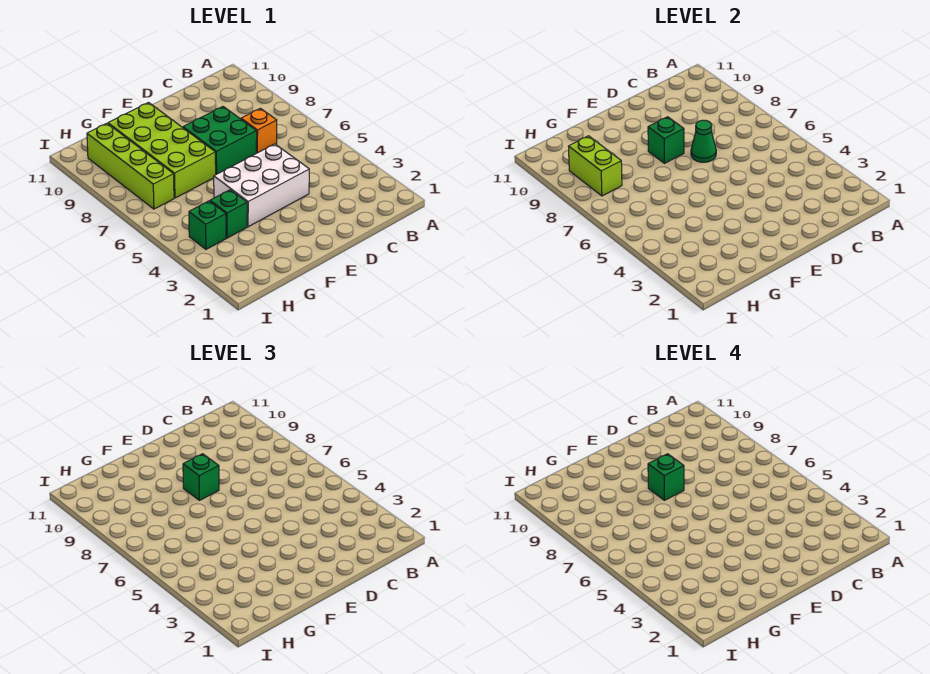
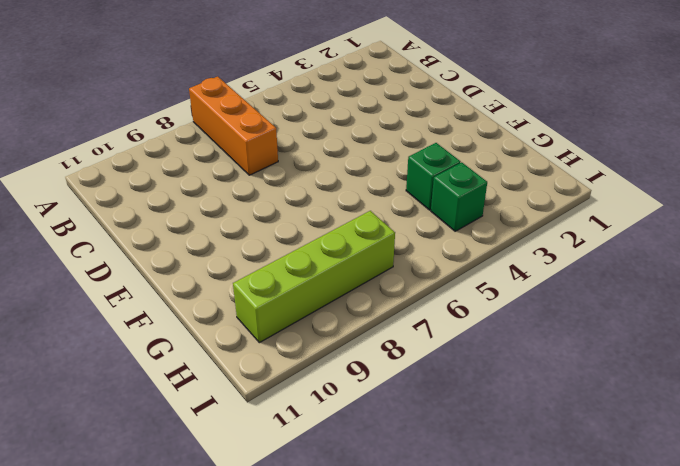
orange brick A7:C7 level 1 -> orange brick C7 level 1
none -> white brick D4:F5 level 1
none -> green brick D7:E8 level 1
none -> lime brick F7:G10 level 1

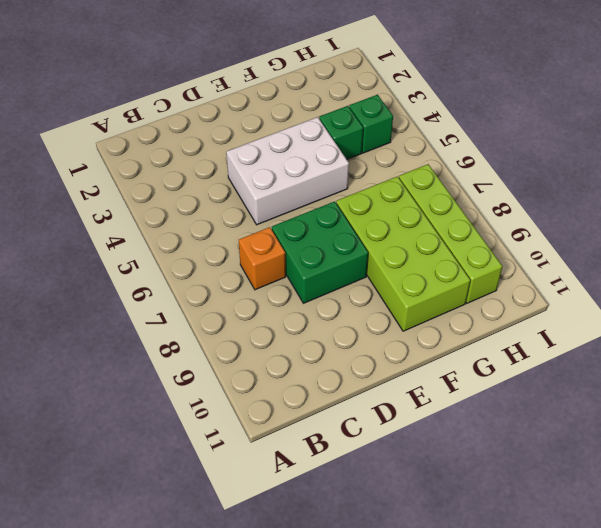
none -> green cone D7 level 2
none -> green brick E8 level 2
none -> lime brick H8:H9 level 2

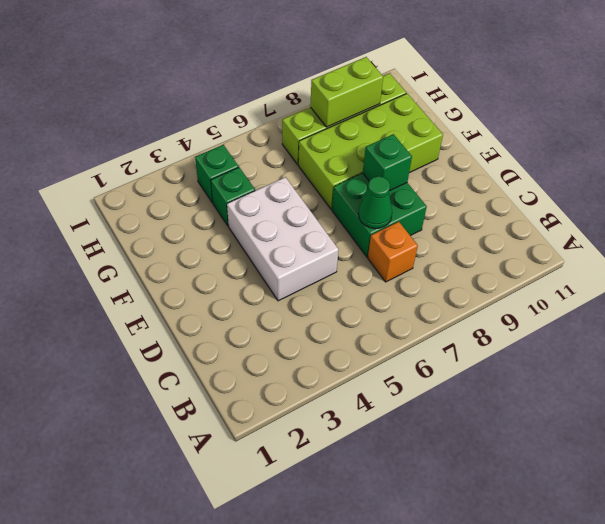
none -> green brick E8 level 3
none -> green brick E8 level 4

